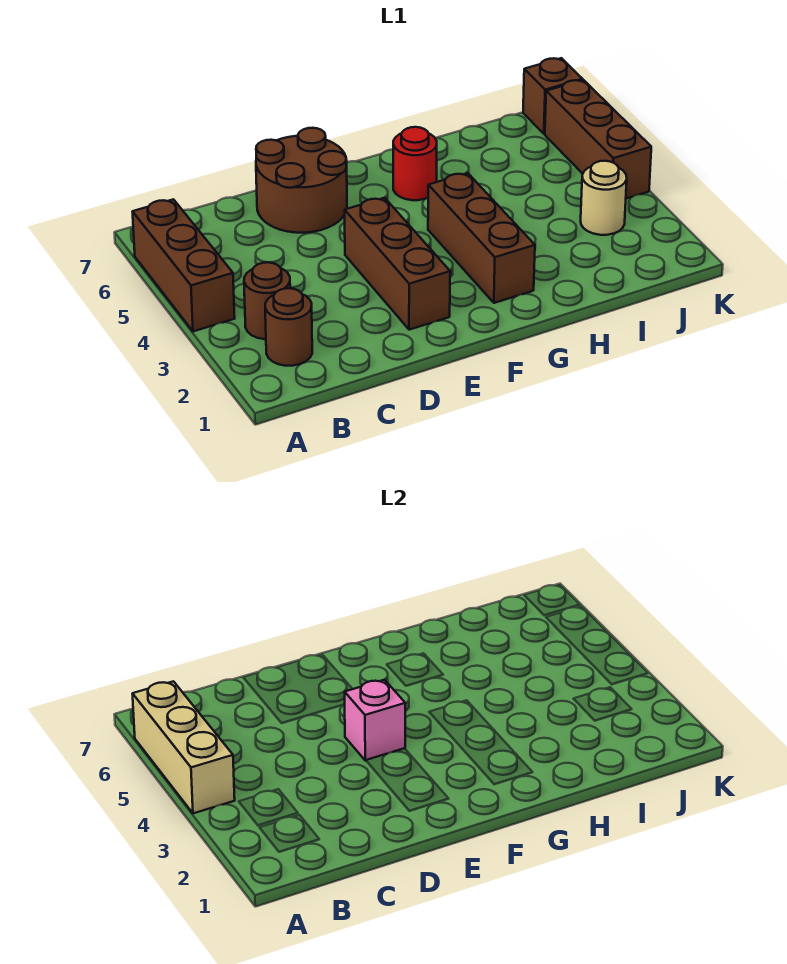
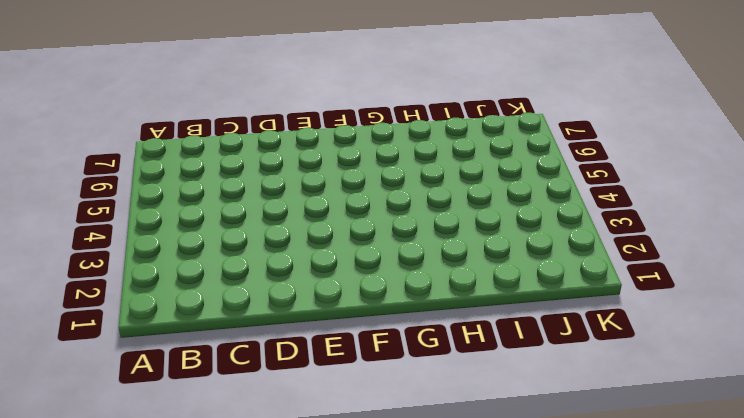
none -> brown brick A4:A6 level 1
none -> brown round brick B2 level 1
none -> brown round brick B3 level 1

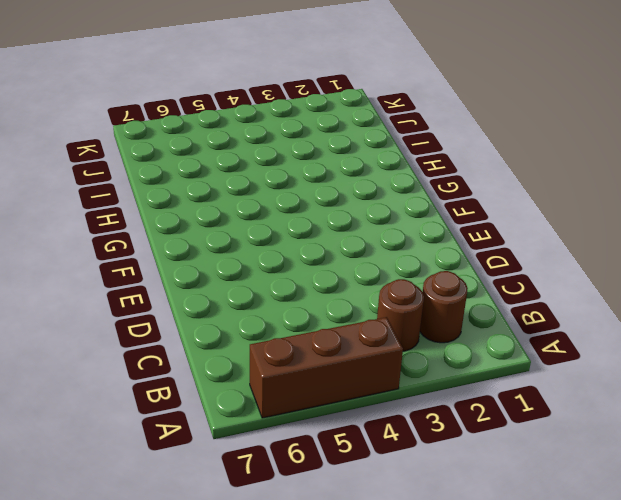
none -> brown round brick D6:E7 level 1
none -> brown brick E2:E4 level 1
none -> brown brick G2:G4 level 1

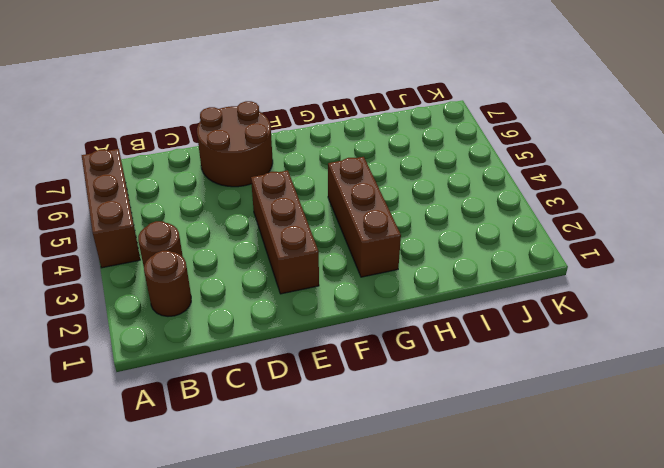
none -> red round brick G6 level 1
none -> tan round brick J3 level 1
none -> brown brick K4:K6 level 1

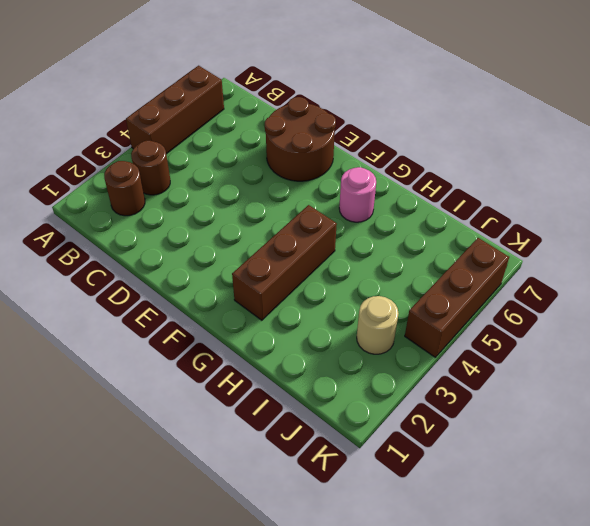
pink round brick G6 level 1 -> red round brick G6 level 1
none -> brown brick E2:E4 level 1
none -> brown brick K7 level 1
none -> tan brick A4:A6 level 2

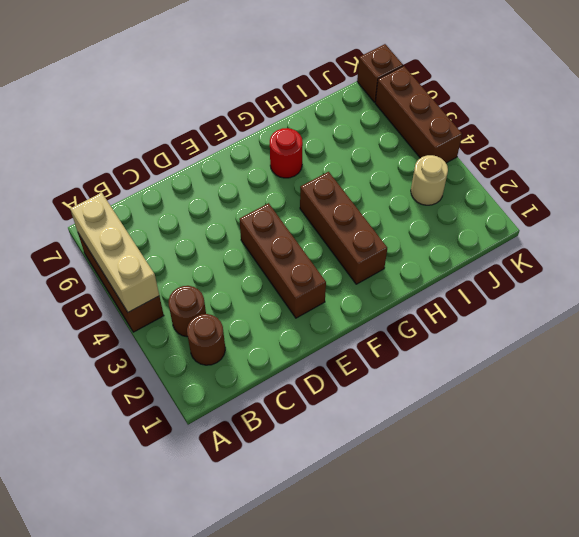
none -> brown round brick D6:E7 level 1
none -> pink brick E4 level 2

